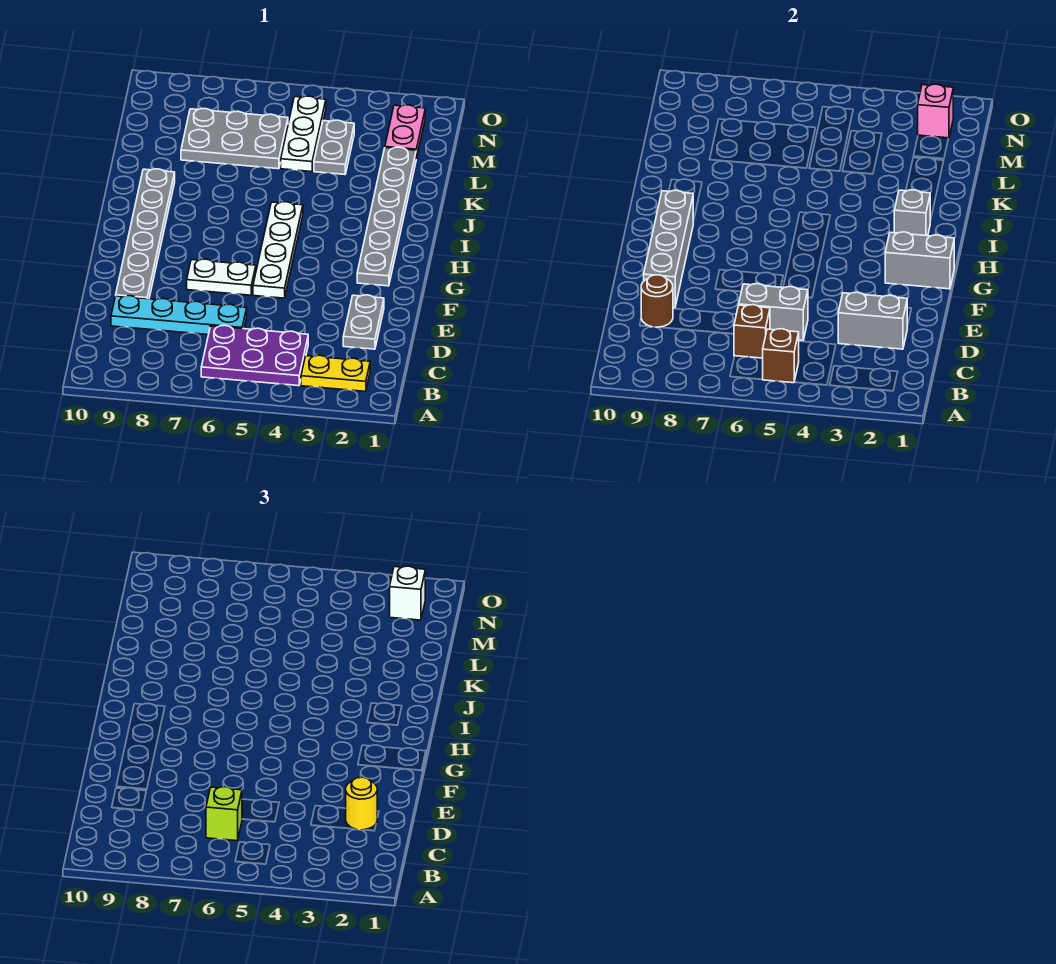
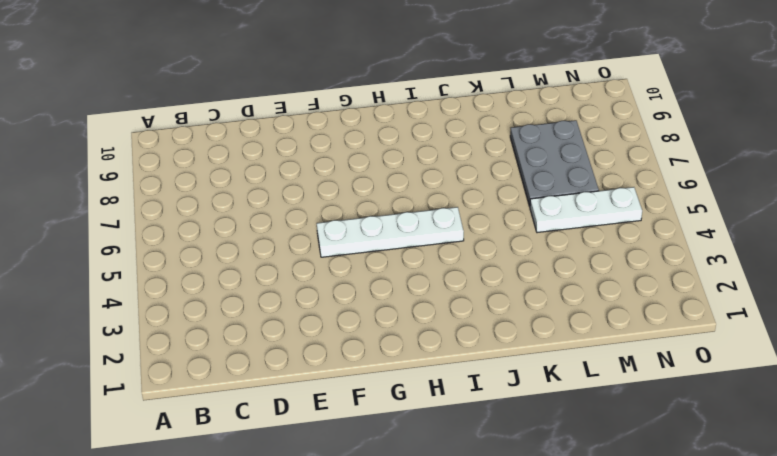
none -> yellow plate B2:B3 level 1
none -> purple plate B4:C6 level 1
none -> grey plate D2:E2 level 1

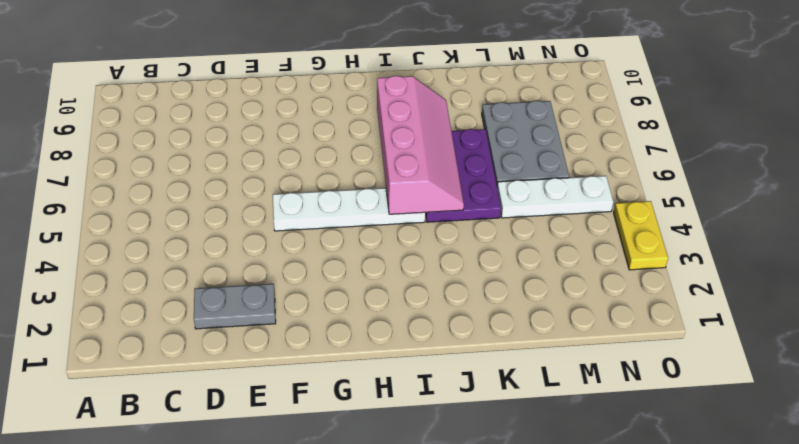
pink slope I5:J8 level 2 top I -> none
purple plate J5:K7 level 1 -> purple plate B4:C6 level 1
yellow plate O3:O4 level 1 -> yellow plate B2:B3 level 1
none -> cyan plate D6:D9 level 1
none -> grey plate E9:J9 level 1
none -> white plate F6:F7 level 1

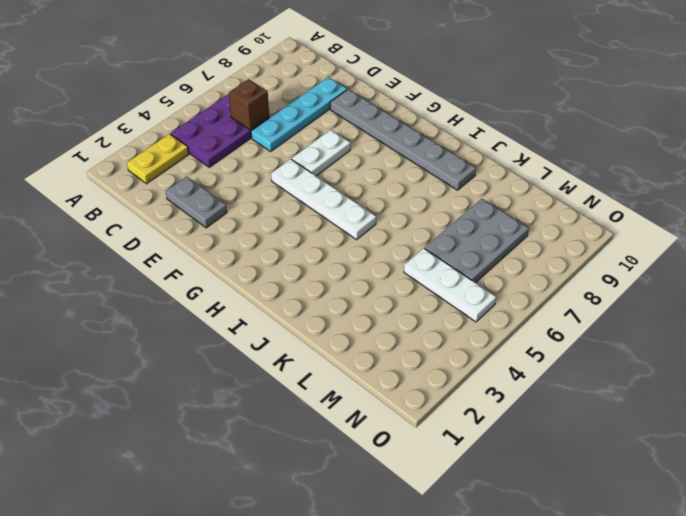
none -> grey plate G2:L2 level 1
none -> grey plate L4:M4 level 1
none -> pink plate M2:N2 level 1

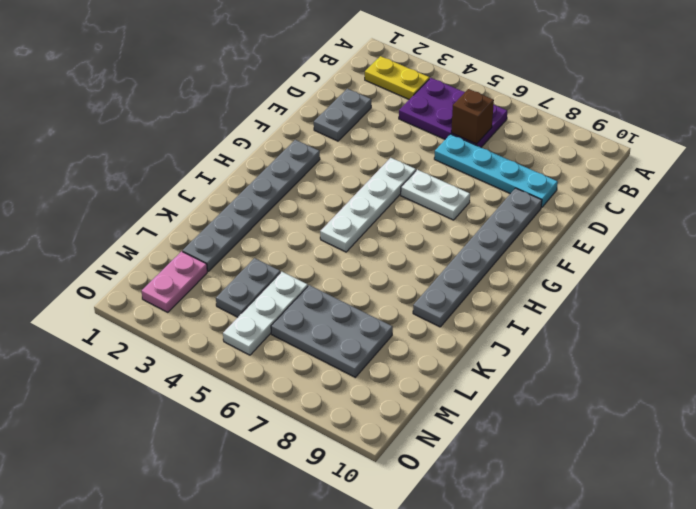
none -> brown brick B5 level 2
none -> grey brick D2:D3 level 2
none -> grey brick D5:D6 level 2

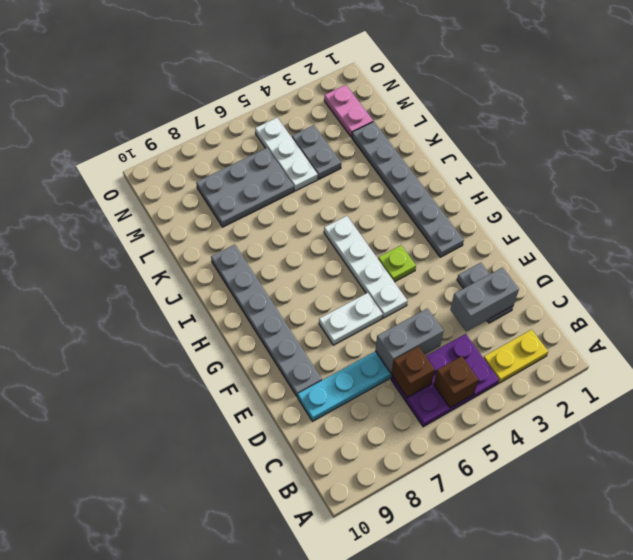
lime plate G4 level 1 -> none
none -> brown round brick D9 level 2
none -> grey brick E9:H9 level 2
none -> grey brick G1:G2 level 2

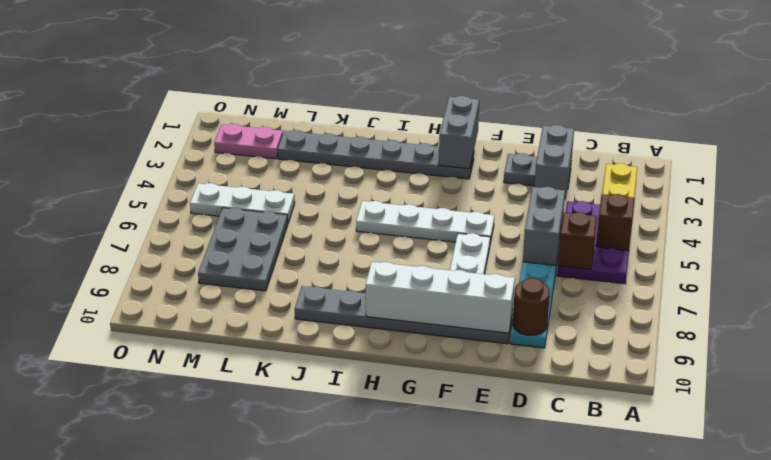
white brick E9:H9 level 2 -> grey brick E9:H9 level 2
none -> grey plate L4:M4 level 1
none -> grey brick I2 level 2
none -> pink brick N2 level 2

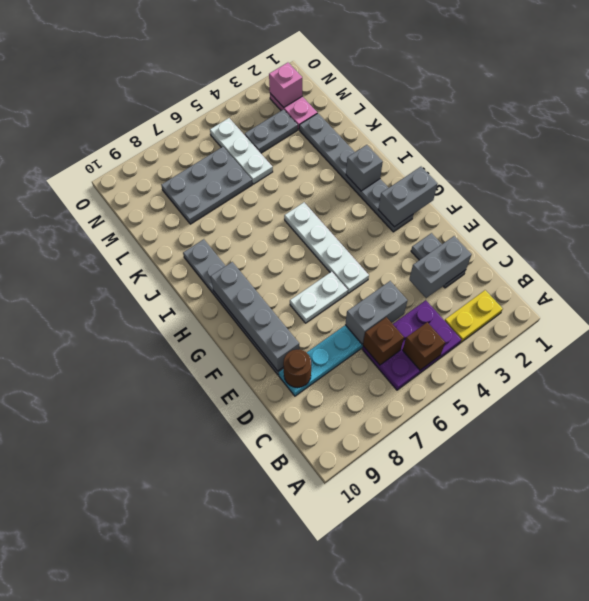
grey plate M3:M4 level 1 -> grey plate L4:M4 level 1
none -> lime brick C6 level 3
none -> yellow round brick D2 level 3
none -> white brick N2 level 3

